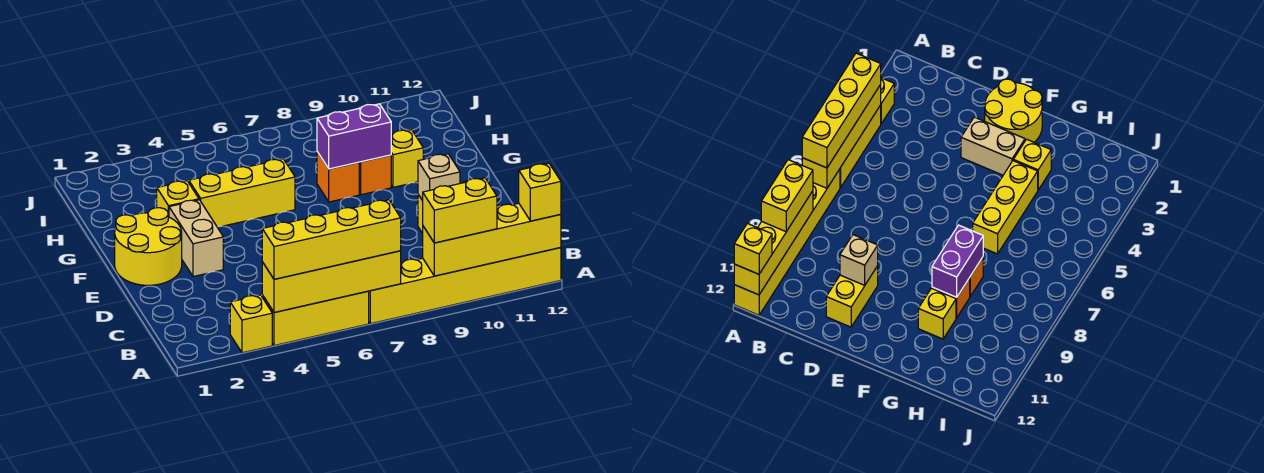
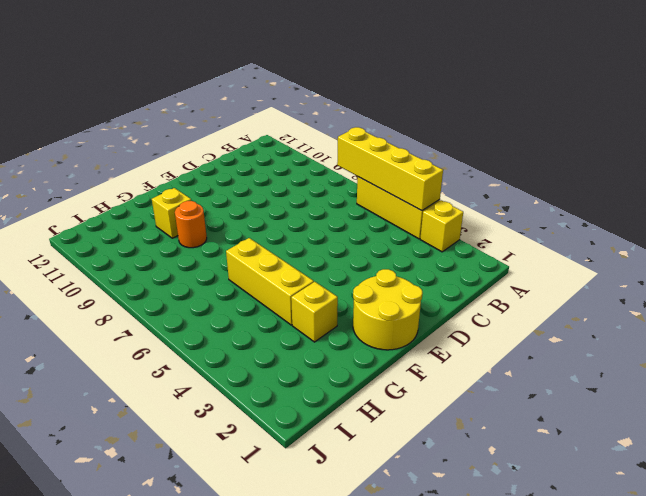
orange round brick G9 level 1 -> orange brick G9 level 1
none -> yellow brick A7:A12 level 1
none -> yellow brick D10:D11 level 1
none -> tan brick E3:F3 level 1

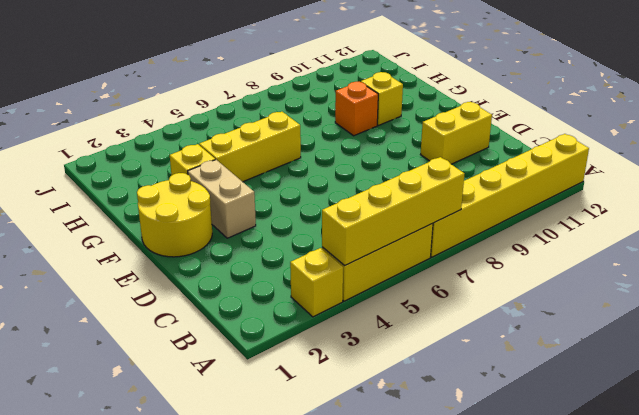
none -> orange brick G8 level 1
none -> yellow brick A9:A12 level 2
none -> tan brick D10 level 2

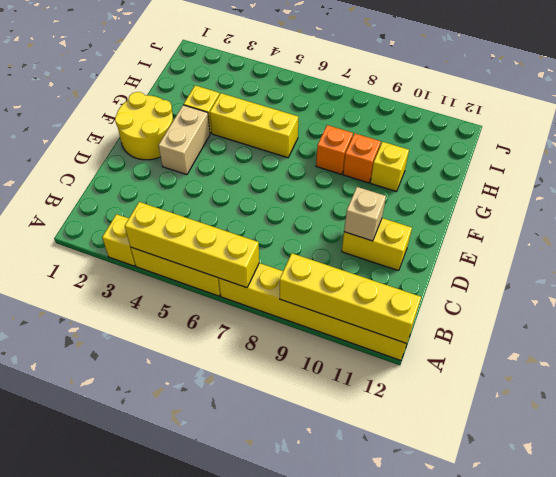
none -> purple brick G8:G9 level 2
none -> yellow brick A4:A7 level 3
none -> yellow brick A9:A10 level 3

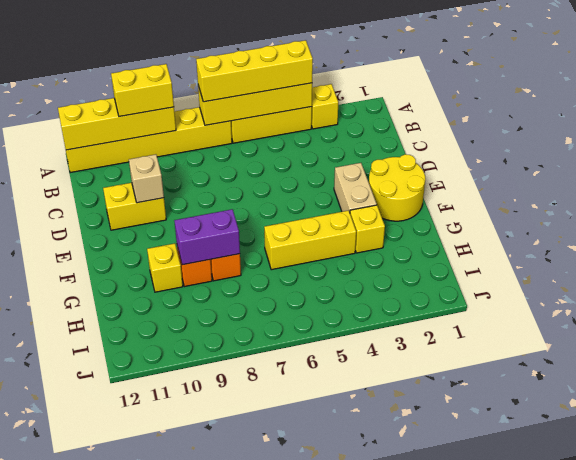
none -> yellow brick A12 level 3

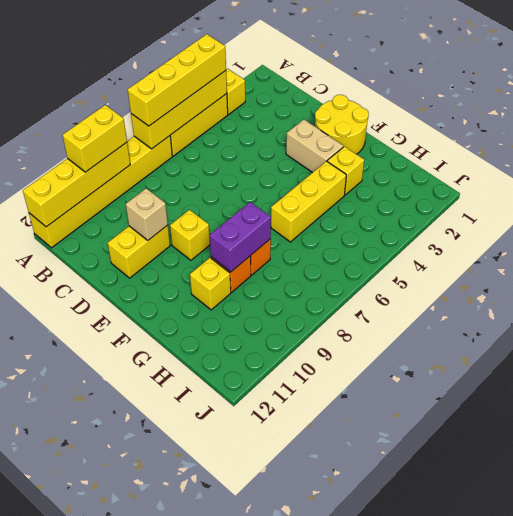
yellow brick E9 level 1 -> yellow brick A12 level 3

